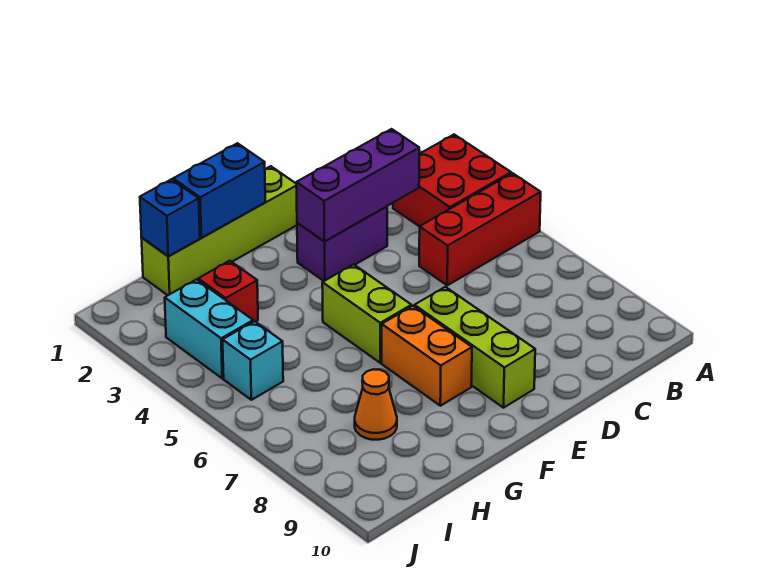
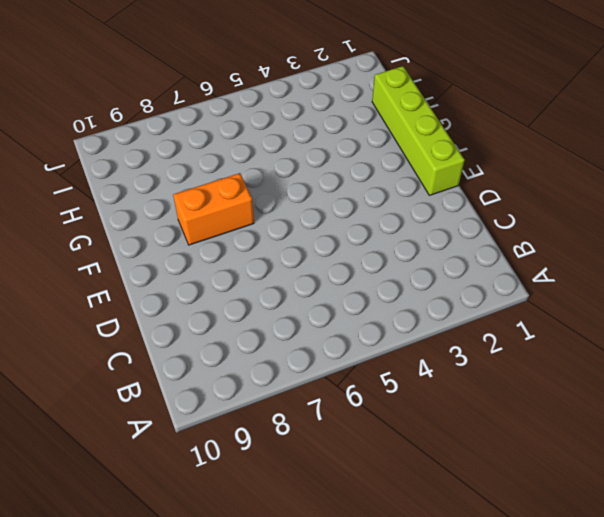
none -> red brick A3:B4 level 1
none -> red brick A5:C5 level 1
none -> purple brick D3:E3 level 1

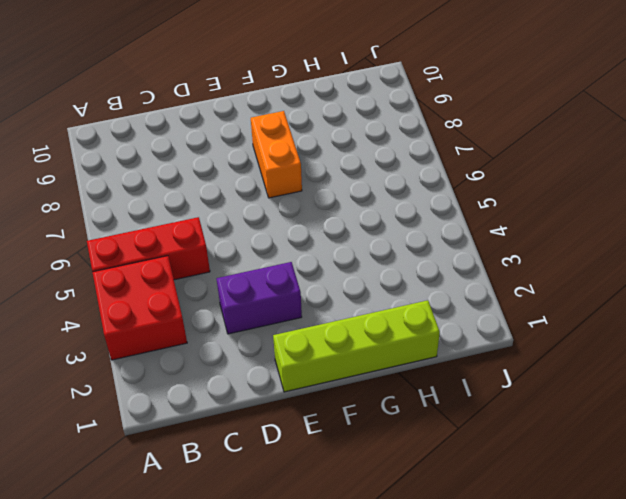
none -> lime brick E7:E9 level 1
none -> lime brick F5:F6 level 1
none -> red brick H3 level 1

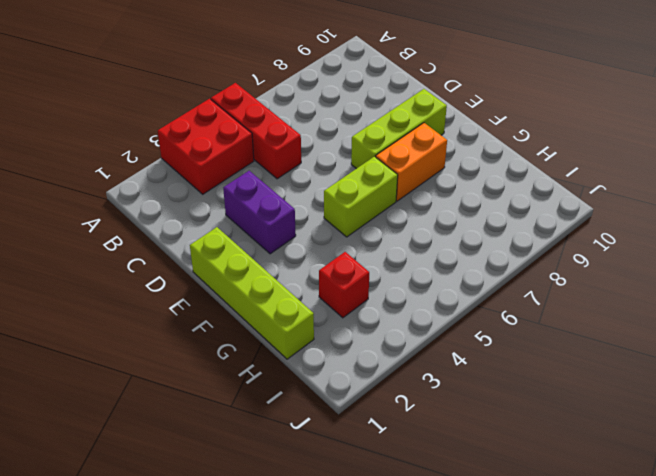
none -> orange cone H8 level 1
none -> cyan brick I3:I4 level 1
none -> cyan brick I5 level 1

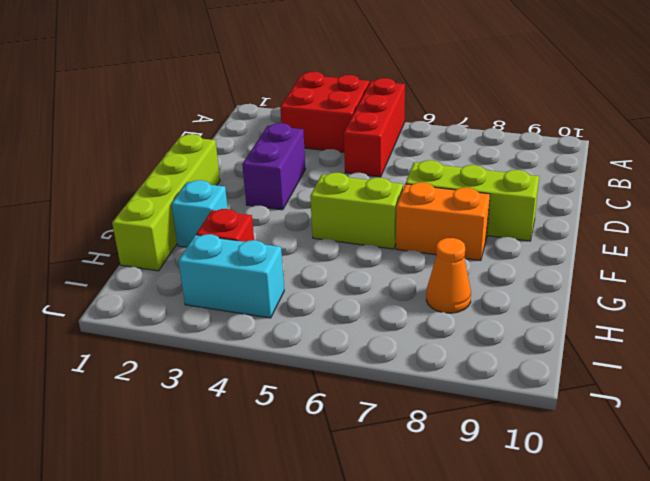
cyan brick G2 level 1 -> cyan brick I5 level 1
none -> purple brick C3:E3 level 2
none -> blue brick F1:G1 level 2
none -> blue brick H1 level 2

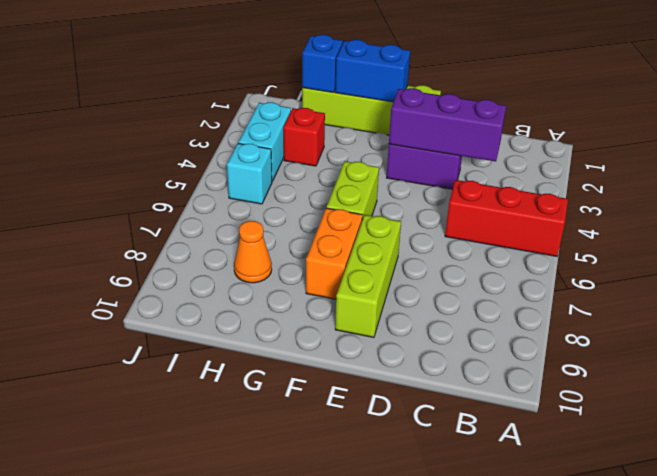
none -> red brick A3:B4 level 1

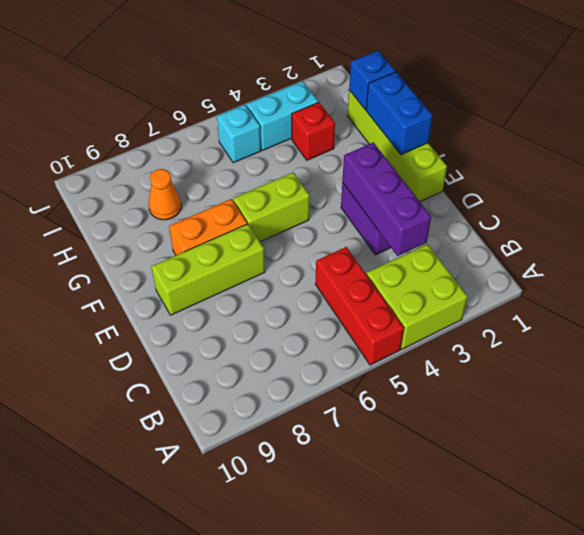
lime brick A3:B4 level 1 -> red brick A3:B4 level 1

